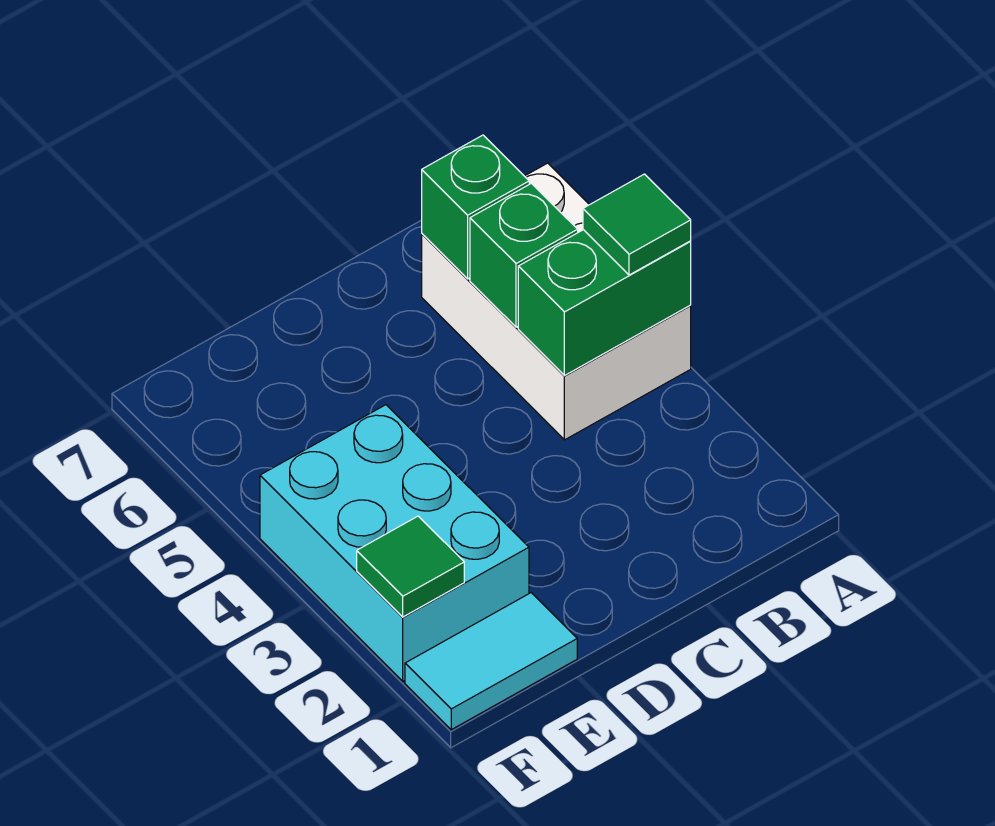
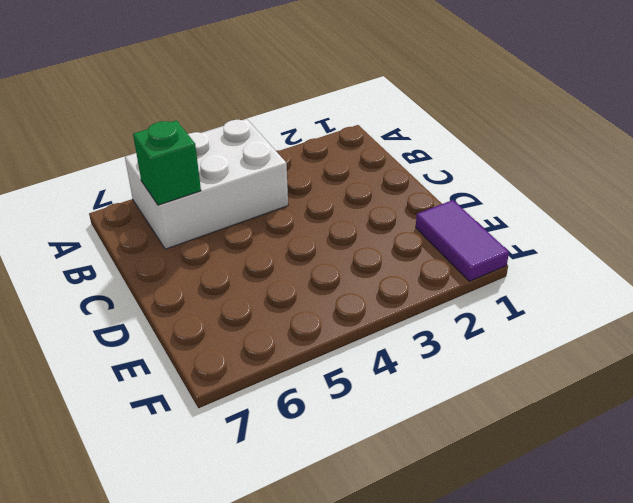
purple tile E1:F1 level 1 -> cyan tile E1:F1 level 1
none -> cyan brick E2:F4 level 1
none -> green brick A4:B4 level 2

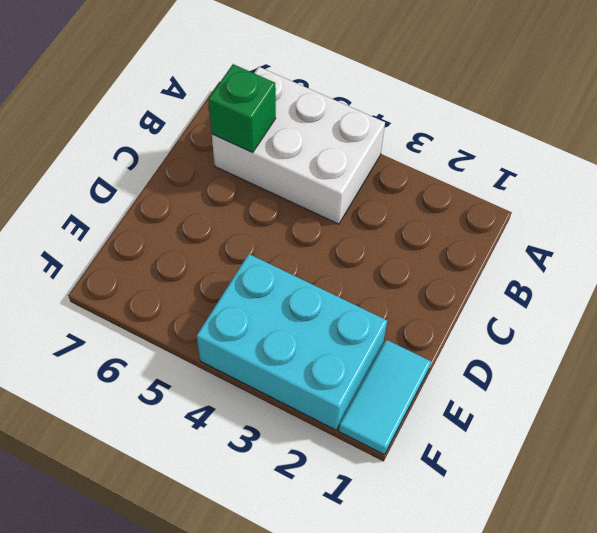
none -> green brick A4:B4 level 2
none -> green brick B5 level 2

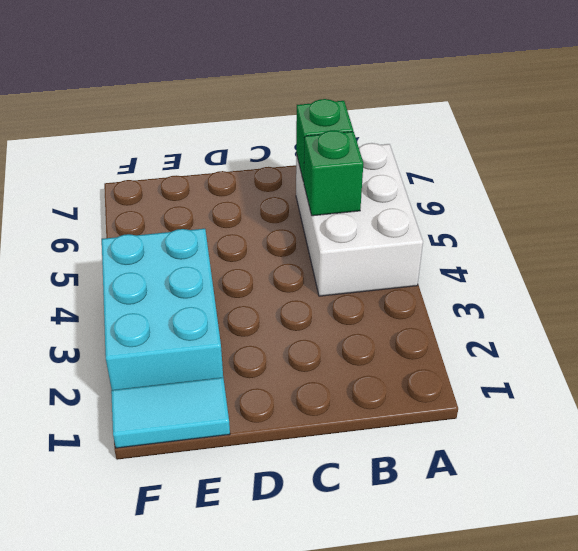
none -> green brick A4:B4 level 2
none -> green tile F2 level 2

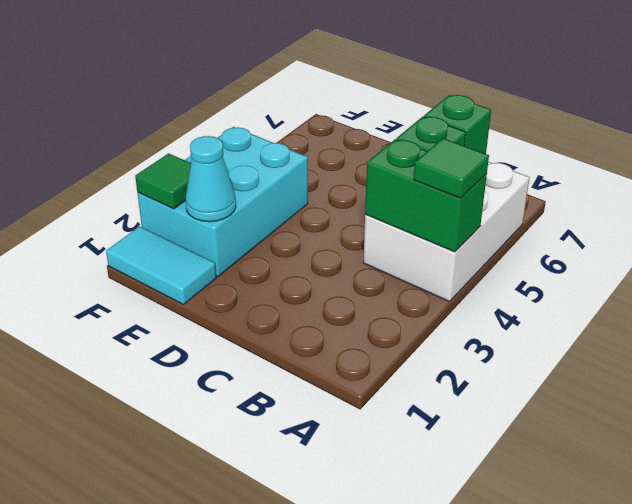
cyan cone E2 level 2 -> none

